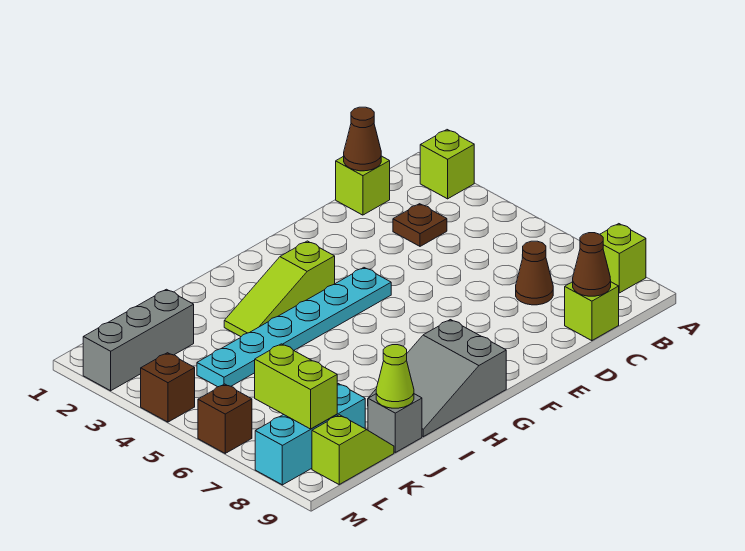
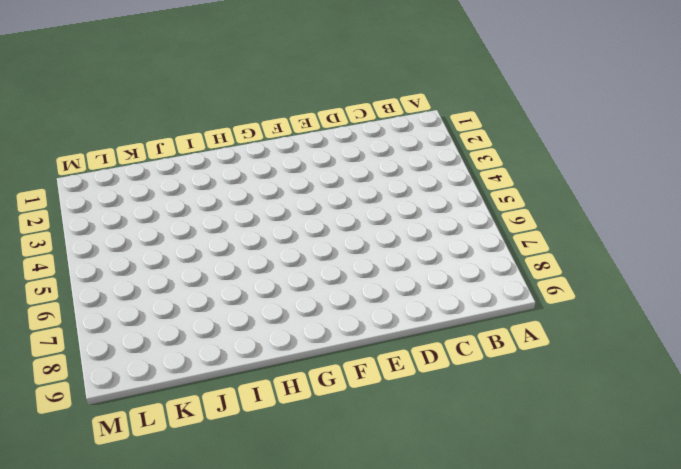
none -> lime brick A2 level 1
none -> lime brick A8 level 1
none -> lime brick C1 level 1

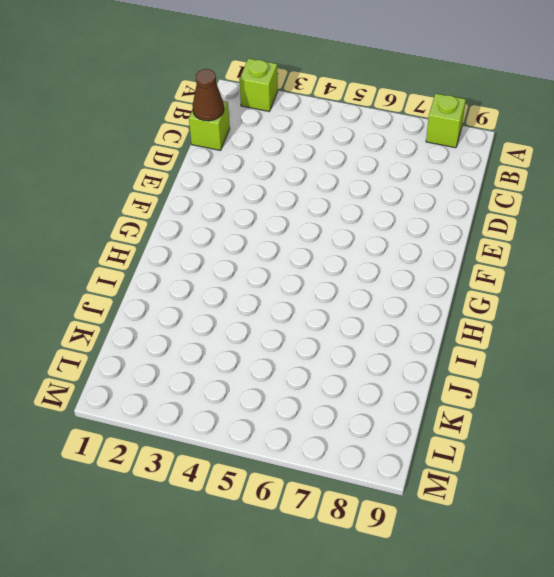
none -> brown plate C3 level 1
none -> brown cone C7 level 1
none -> lime brick C9 level 1

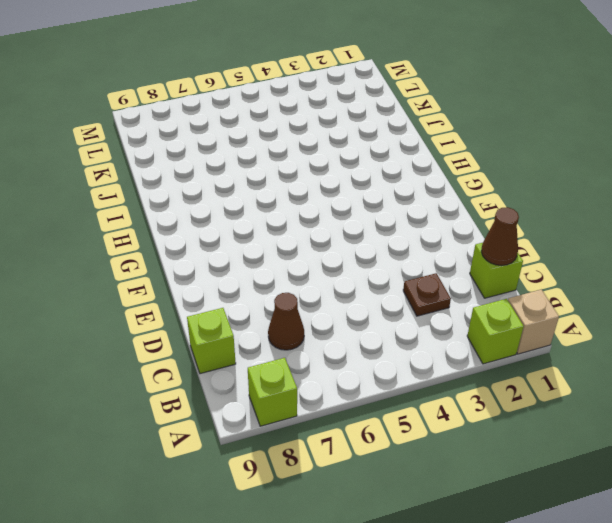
tan brick A1 level 1 -> none
none -> cyan plate F4:K4 level 1
none -> lime slope G3:I3 level 1 top G
none -> grey slope G8:I9 level 1 top G

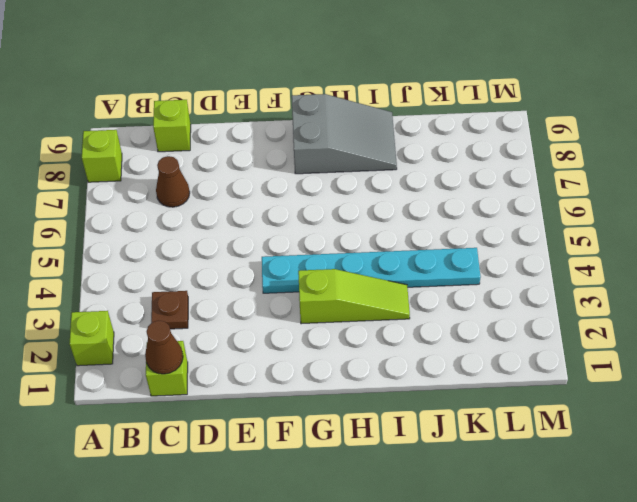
none -> grey brick J9 level 1
none -> grey brick K2:M2 level 1
none -> cyan brick K8:M8 level 1

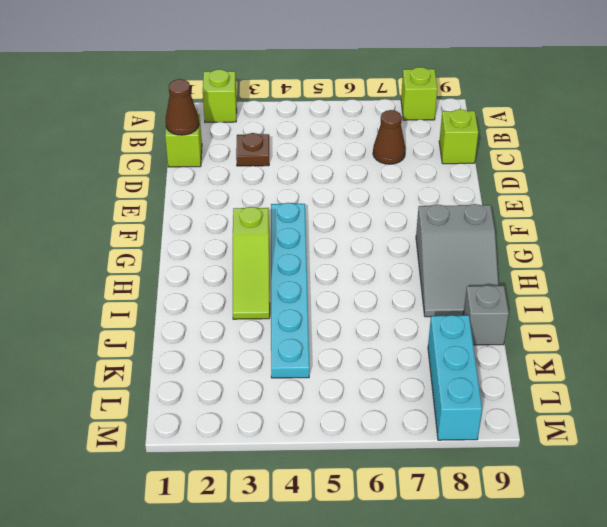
none -> grey brick K2:M2 level 1
none -> lime slope K9:L9 level 1 top L
none -> brown brick M4 level 1

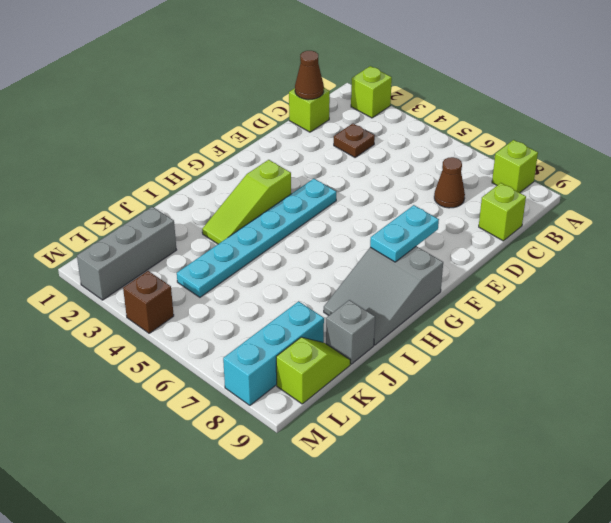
cyan plate F8:G8 level 2 -> none
none -> brown brick M6 level 1
none -> brown cone C9 level 2
none -> lime cone J9 level 2

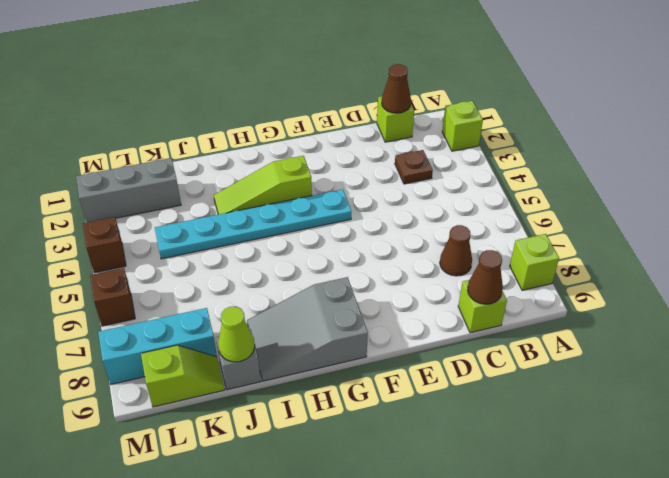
none -> lime brick L7:L8 level 2

